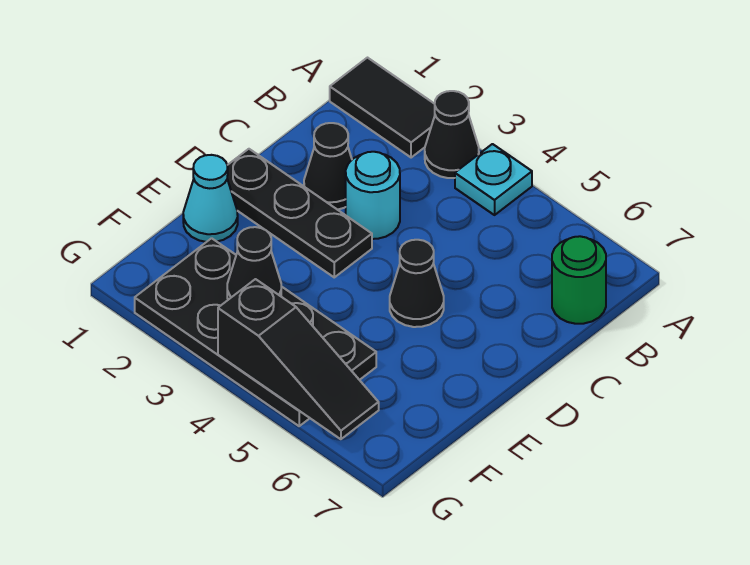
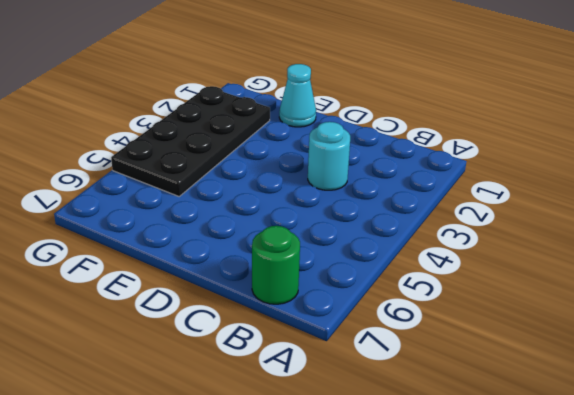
none -> black tile A1:A2 level 1
none -> black cone A3 level 1
none -> cyan plate A4 level 1

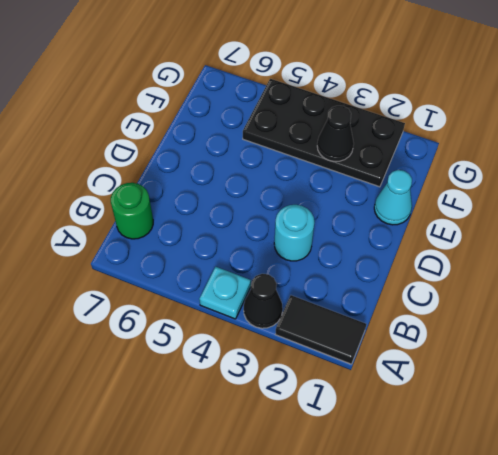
none -> black cone C2 level 1
none -> black plate D1:D3 level 1
none -> black cone D5 level 1

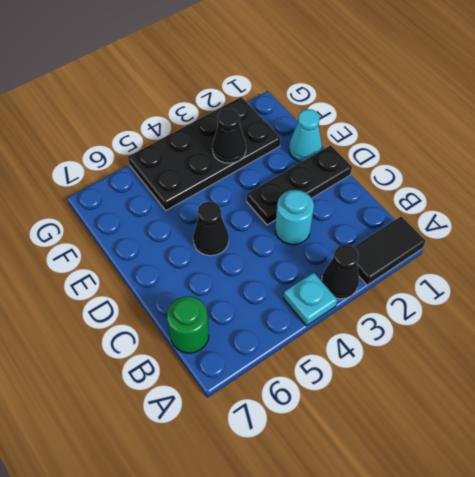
none -> black cone C2 level 1
none -> black slope G4:G6 level 2 top 4

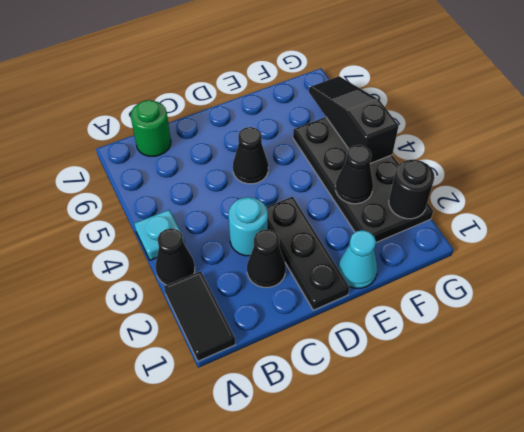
black round brick G2 level 2 -> none

